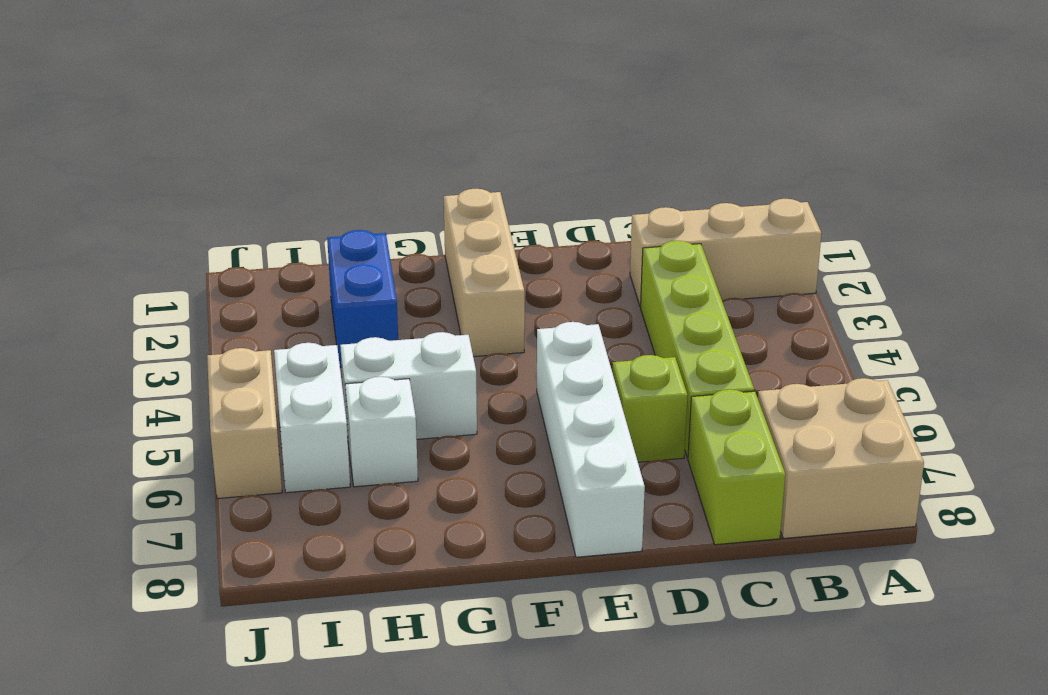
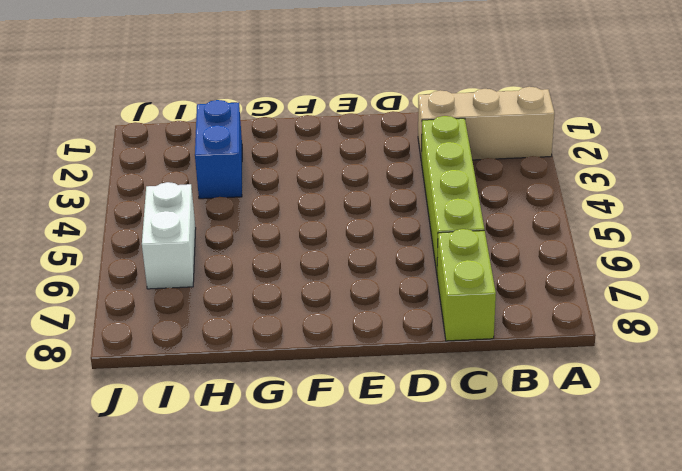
none -> tan brick A7:B8 level 1
none -> lime brick D6 level 1
none -> white brick E5:E8 level 1

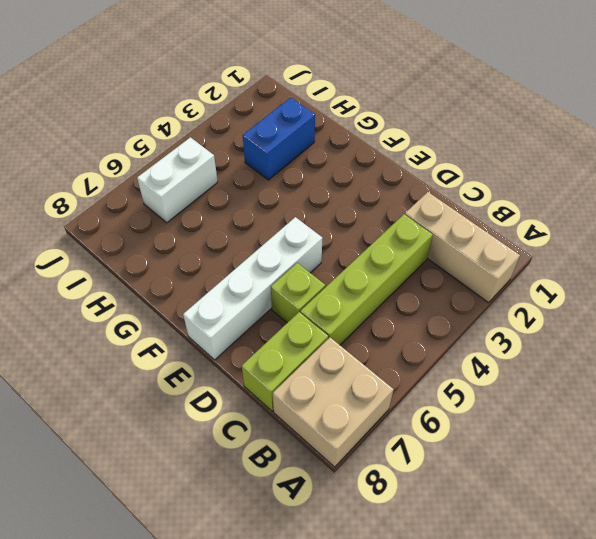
none -> tan brick F1:F3 level 1
none -> white brick G5:H5 level 1
none -> white brick H6 level 1

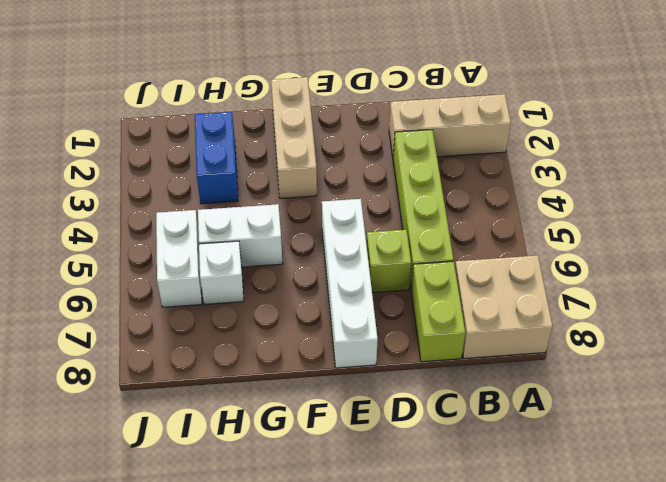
none -> tan brick J5:J6 level 1

